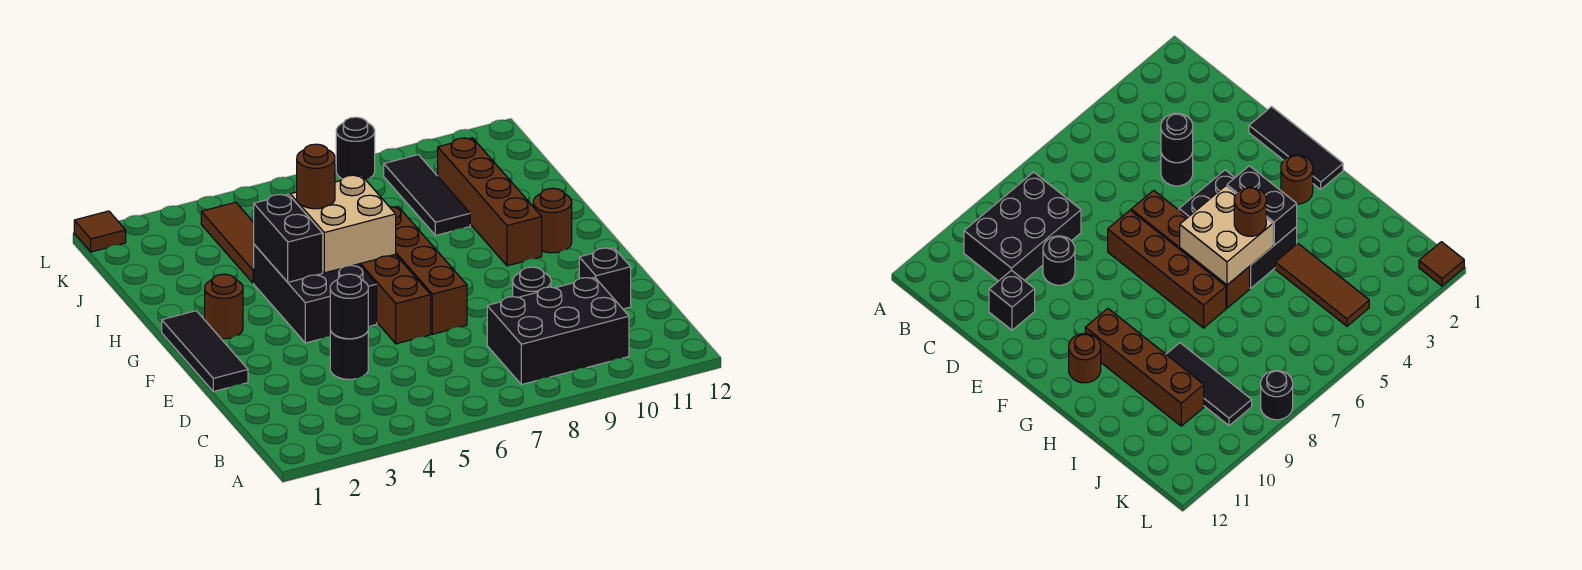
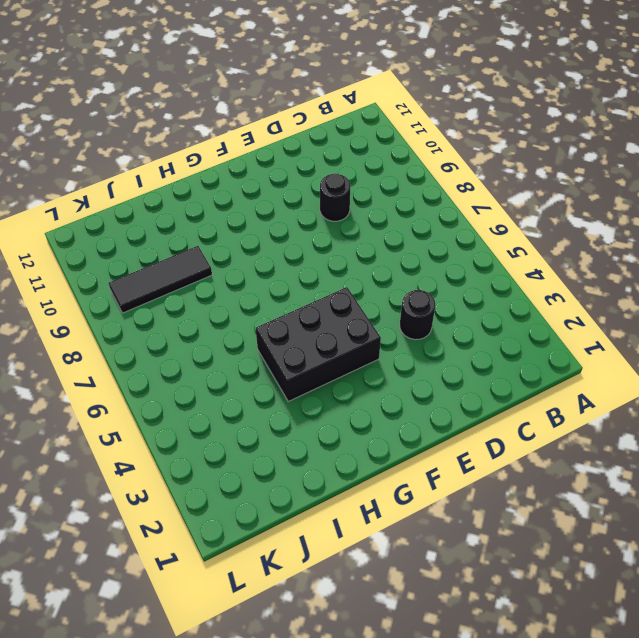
none -> black brick B8:C10 level 1
none -> black brick D11 level 1
none -> black tile E1:G1 level 1

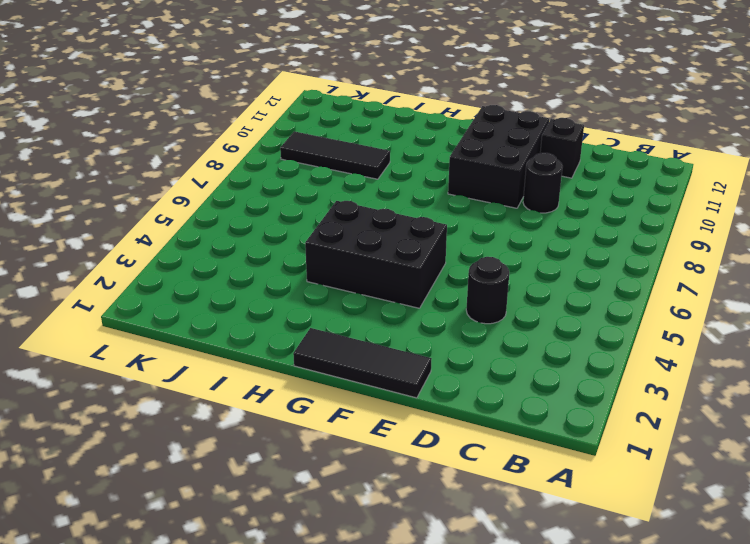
black brick E9:F11 level 1 -> black brick B8:C10 level 1
none -> brown brick E6:H6 level 1
none -> brown brick E7:H7 level 1
none -> brown round brick G2 level 1

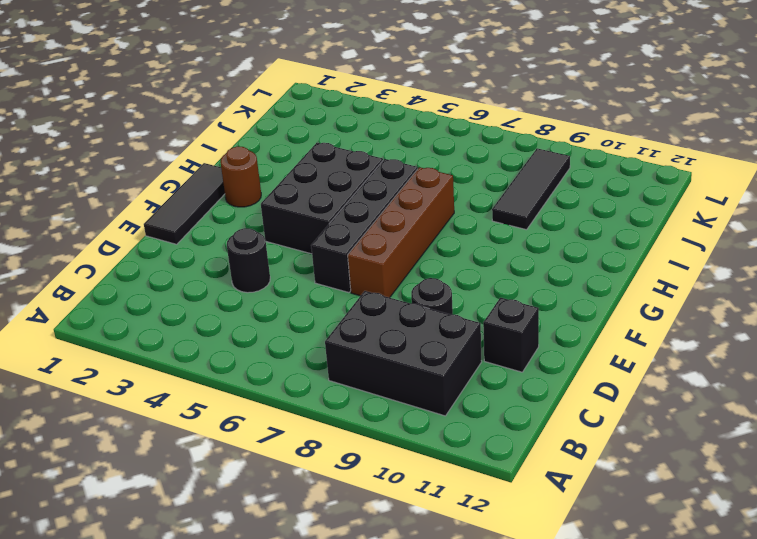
black brick E6:H6 level 1 -> brown brick E6:H6 level 1
none -> brown brick G10:J10 level 1
none -> brown round brick G11 level 1
none -> brown tile I4:K4 level 1

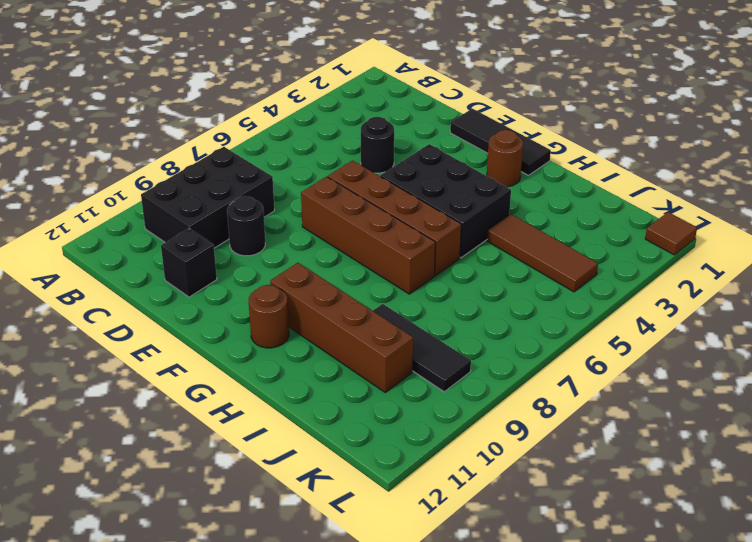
none -> black round brick L8 level 1
none -> black round brick D4 level 2
none -> black brick G4:H4 level 2

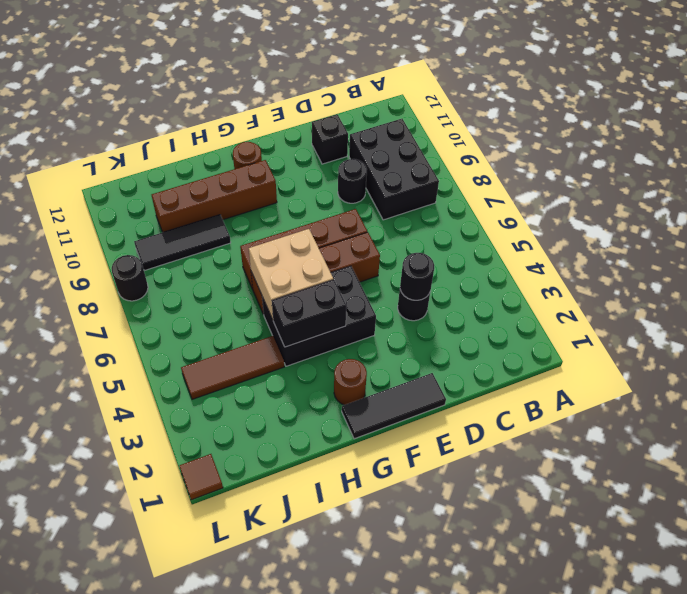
none -> brown round brick H5 level 3

